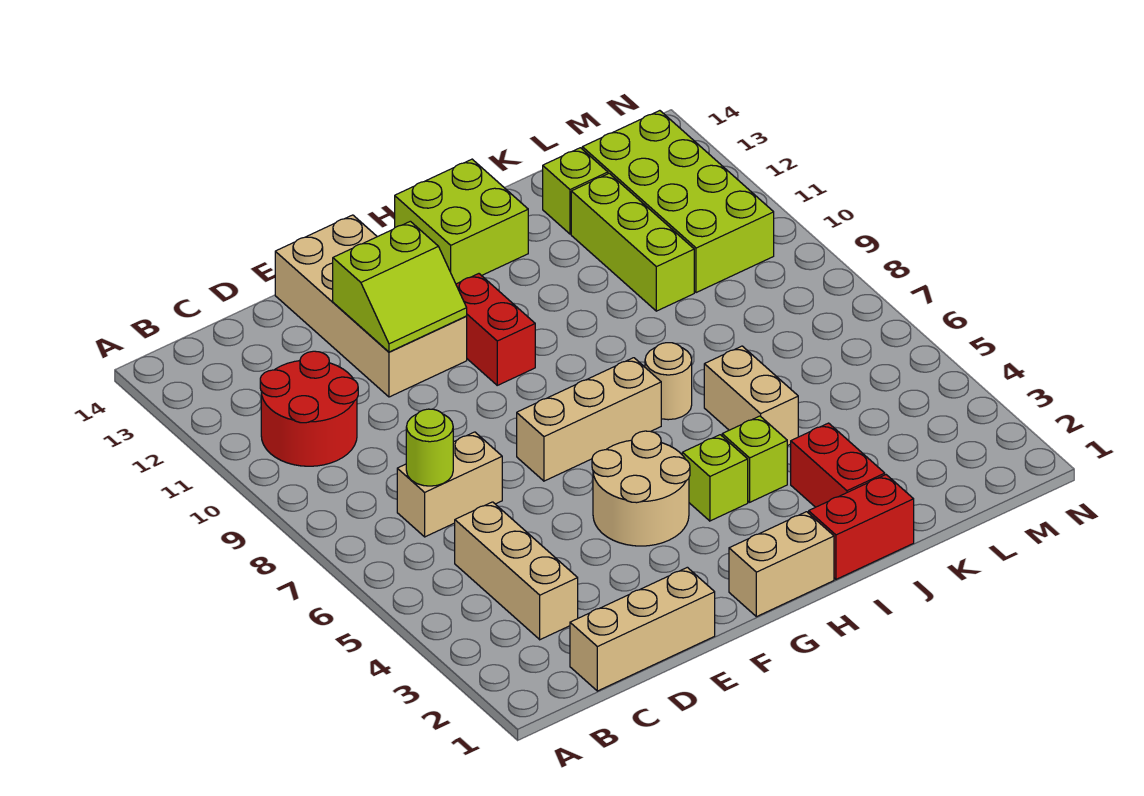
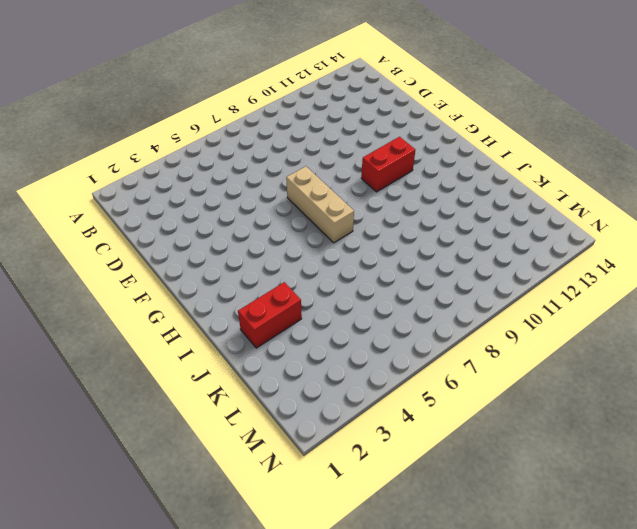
none -> red round brick B10:C11 level 1
none -> tan brick C1:E1 level 1
none -> tan brick C3:C5 level 1

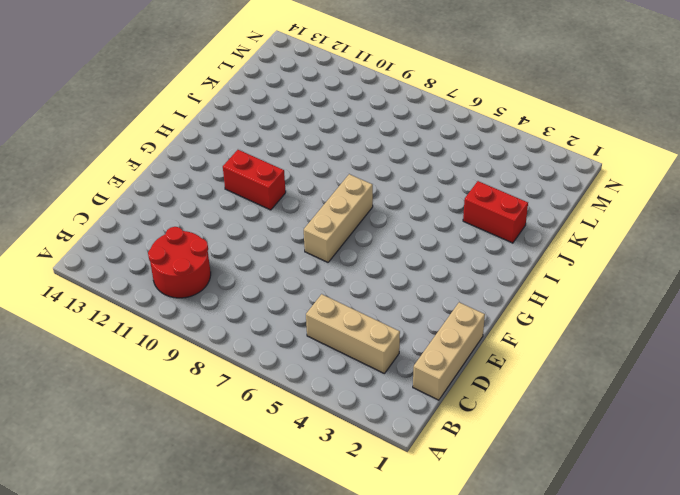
none -> tan brick C7:D7 level 1
none -> tan brick E11:F14 level 1
none -> tan round brick F4:G5 level 1

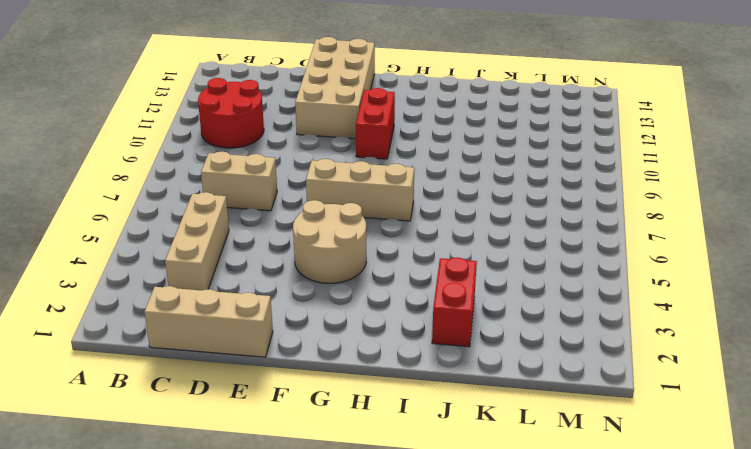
none -> tan brick G1:H1 level 1
none -> lime brick H4 level 1
none -> lime brick H13:I14 level 1

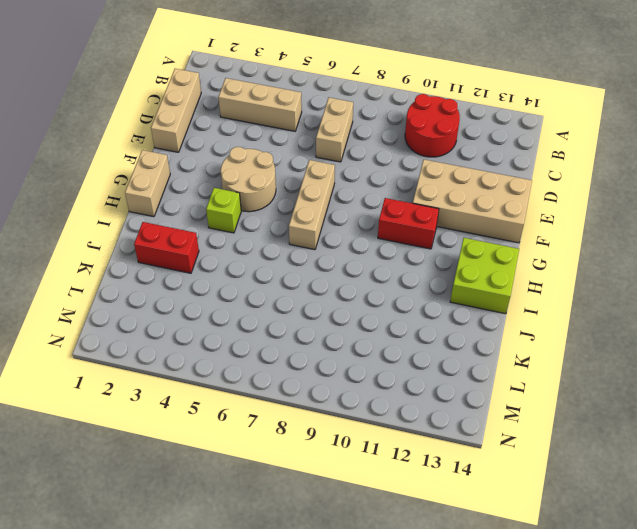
none -> red brick I1:J1 level 1
none -> lime brick I4 level 1
none -> tan round brick I7 level 1

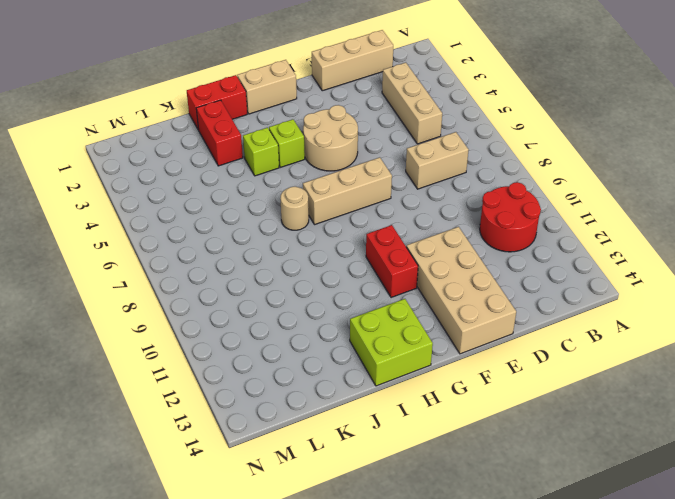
none -> tan brick J5:J6 level 1
none -> lime brick K10:K12 level 1
none -> lime brick K13 level 1

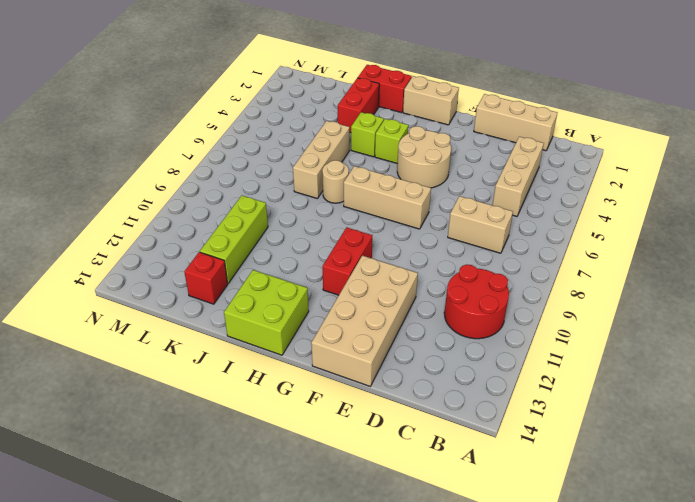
tan brick J5:J7 level 1 -> tan brick J5:J6 level 1
red brick K13 level 1 -> lime brick K13 level 1
none -> lime brick L10:M13 level 1
none -> lime round brick C7 level 2
none -> lime slope E11:F12 level 2 top 12

